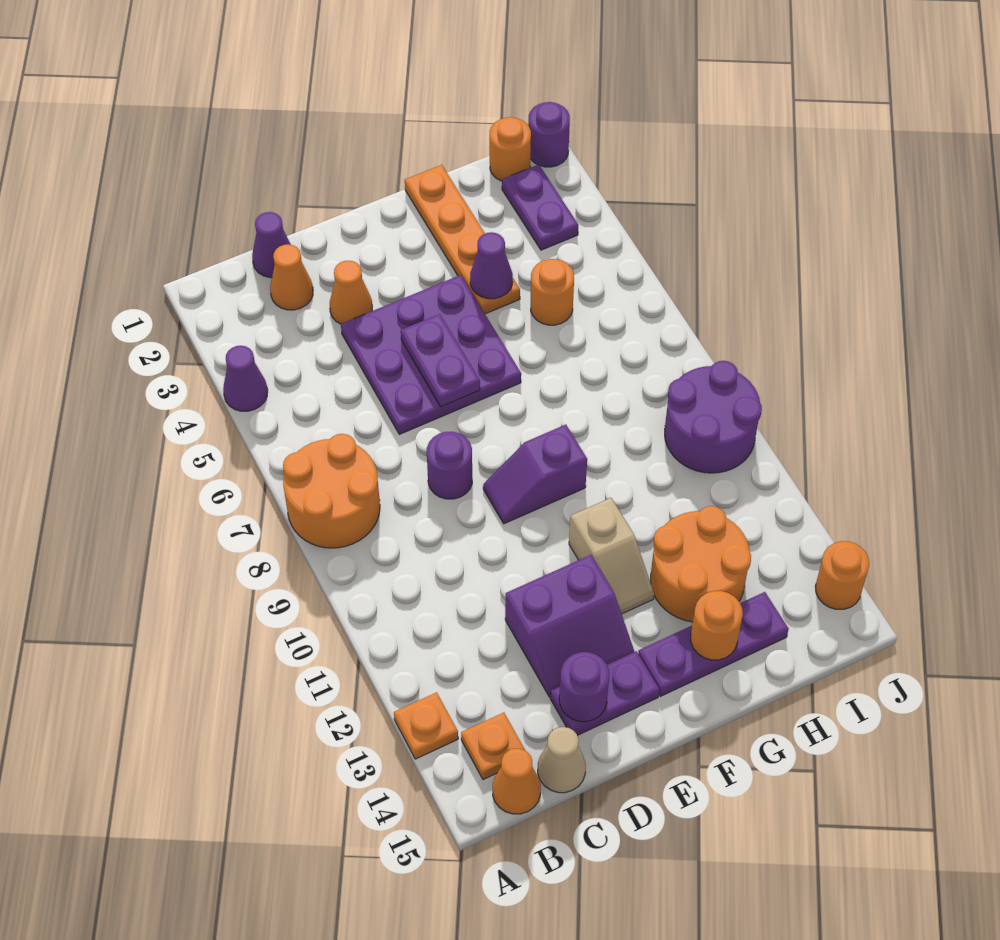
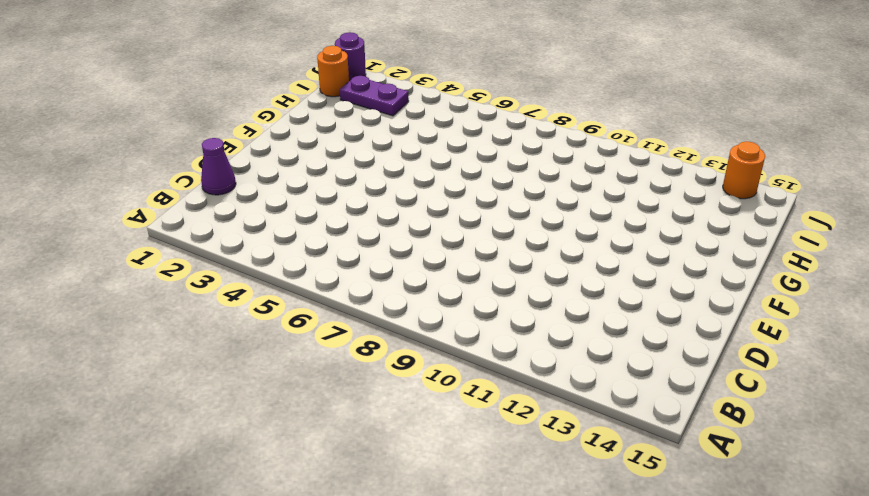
none -> purple cone A4 level 1
none -> orange round brick A7:B8 level 1
none -> orange plate A13 level 1

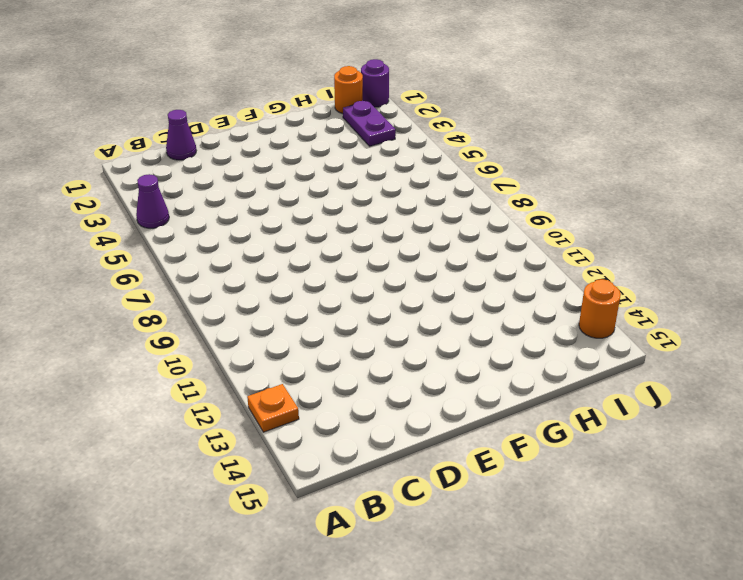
none -> orange round brick A7:B8 level 1
none -> orange plate B14 level 1
none -> orange cone B15 level 1

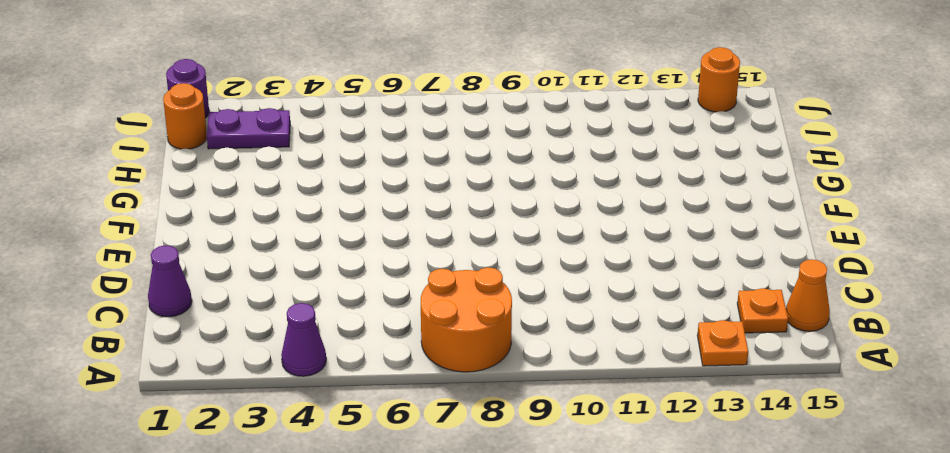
none -> orange cone C2 level 1
none -> tan cone C15 level 1
none -> orange cone D3 level 1

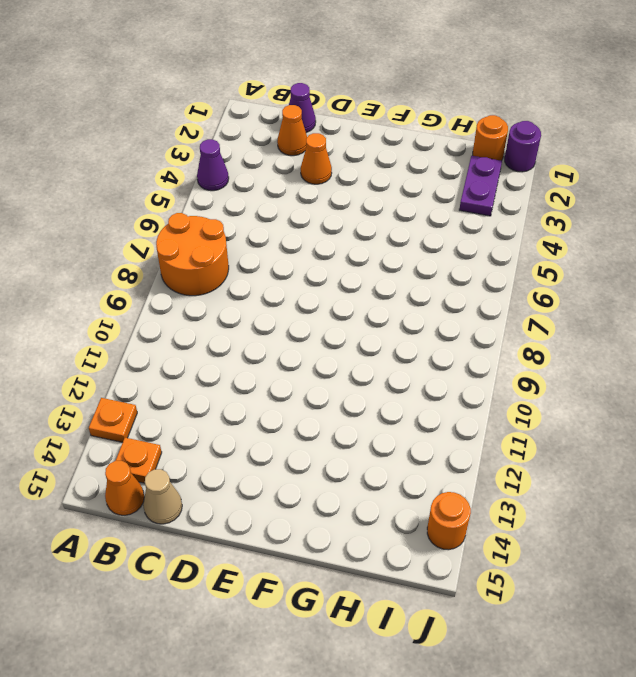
none -> purple plate D4:F6 level 1
none -> purple round brick D8 level 1
none -> purple slope D12:E13 level 1 top 12

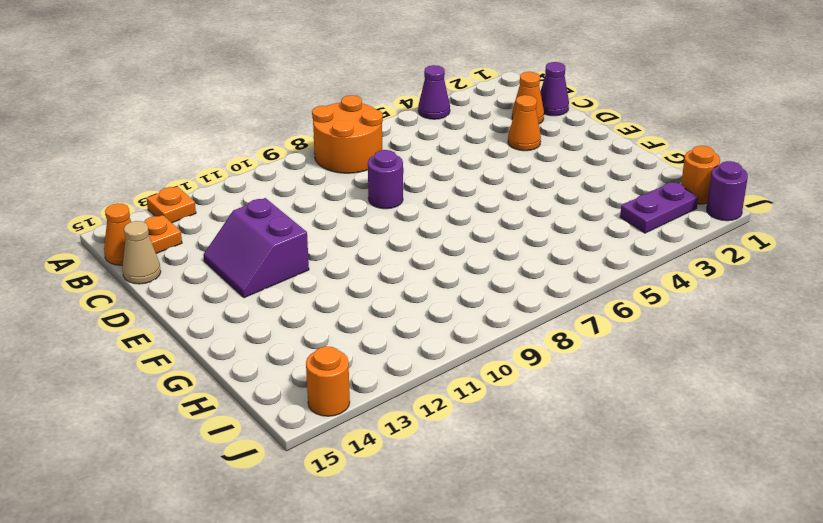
none -> purple plate D4:F6 level 1
none -> purple plate D14:E14 level 1
none -> purple slope E9:F9 level 1 top F

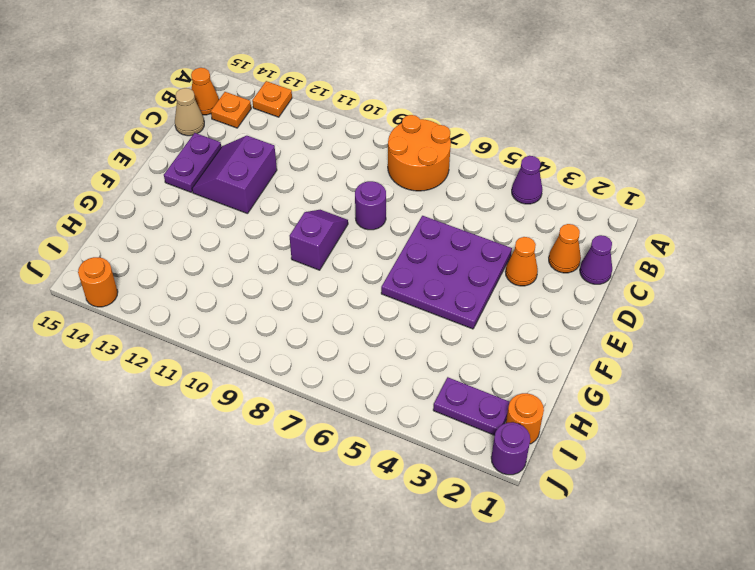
none -> tan slope F11:F12 level 1 top 11
none -> purple plate F14:H14 level 1
none -> orange plate G1:G4 level 1

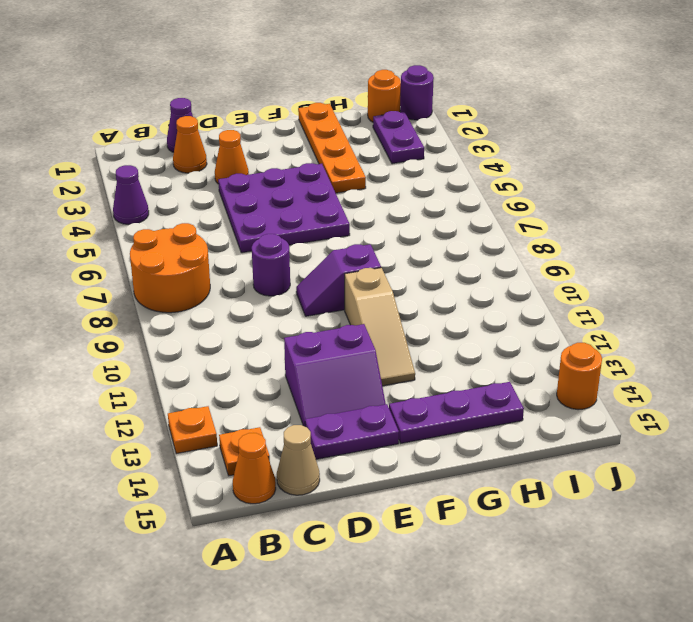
tan slope F10:F12 level 1 top 10 -> tan slope F11:F12 level 1 top 11
none -> orange round brick G12:H13 level 1
none -> orange round brick H5 level 1
none -> purple round brick I9:J10 level 1

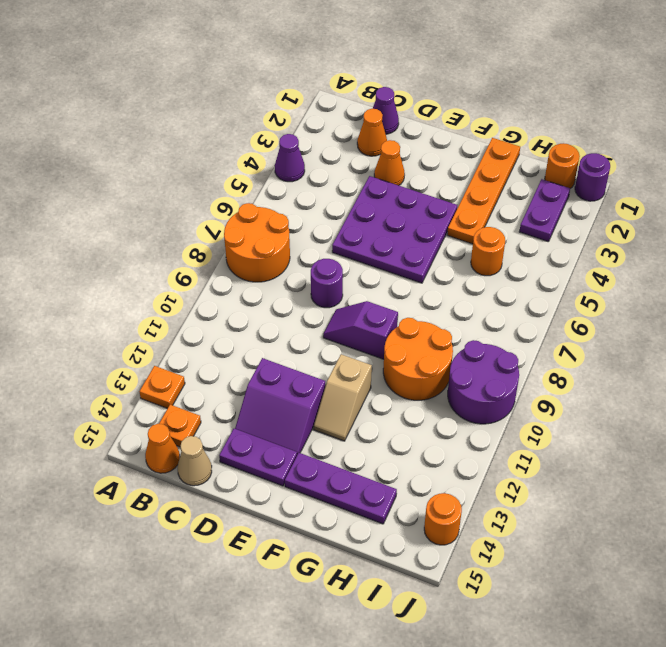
orange round brick G9:H10 level 1 -> orange round brick G12:H13 level 1
none -> purple round brick D14 level 2
none -> purple plate E5:E6 level 2
none -> purple cone G4 level 2

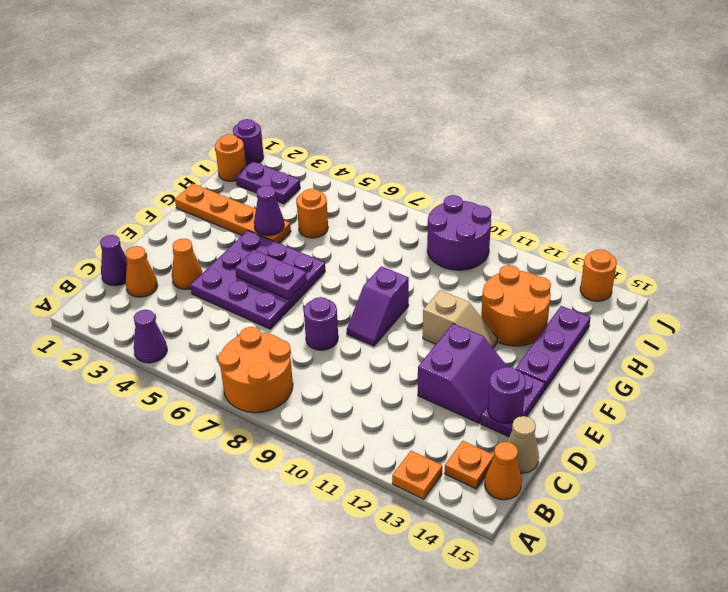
none -> orange round brick G14 level 2

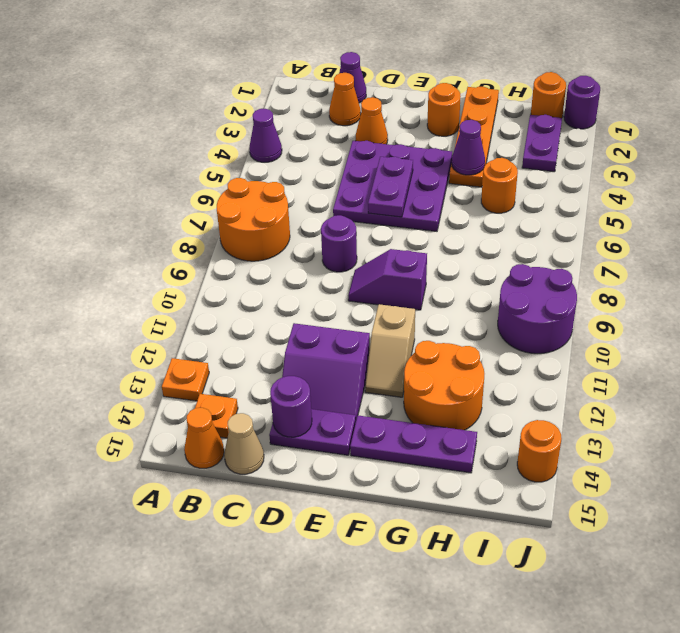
orange round brick F2 level 1 -> orange round brick G14 level 2

